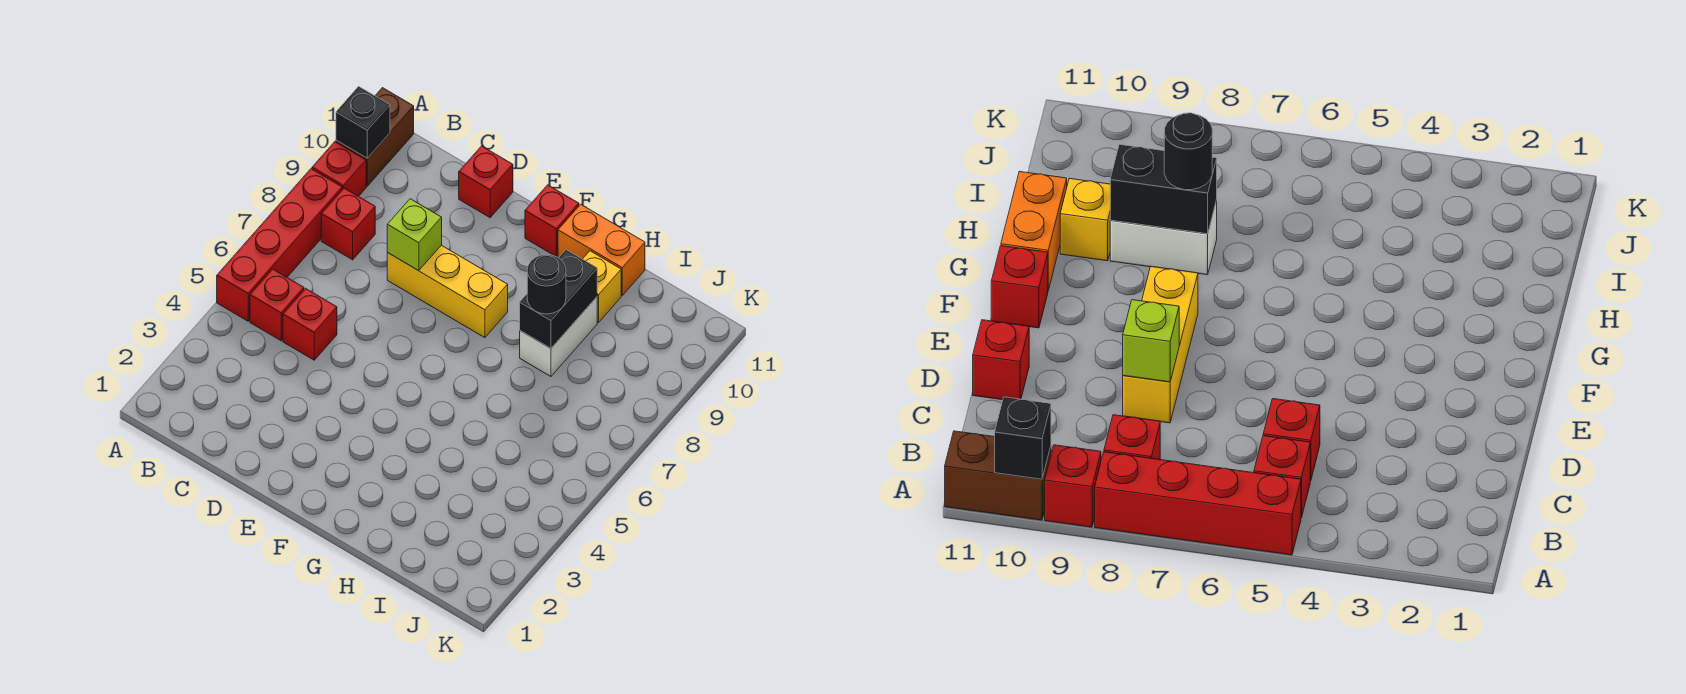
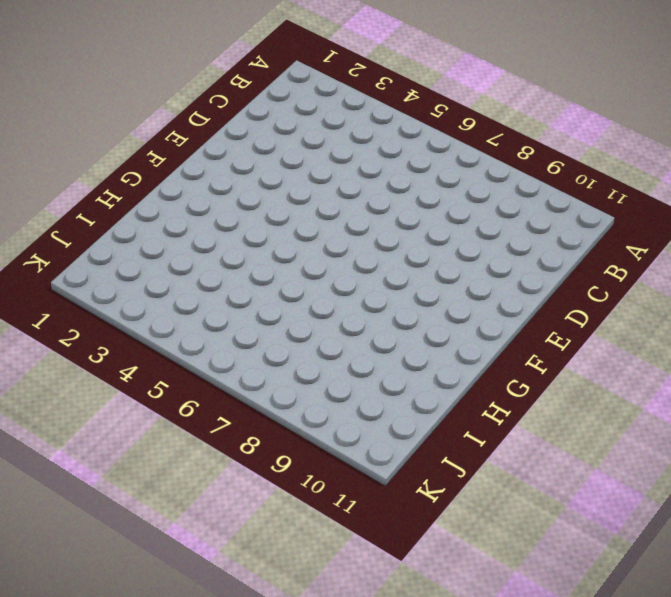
none -> red brick A5:A8 level 1
none -> red brick A9 level 1
none -> brown brick A10:A11 level 1

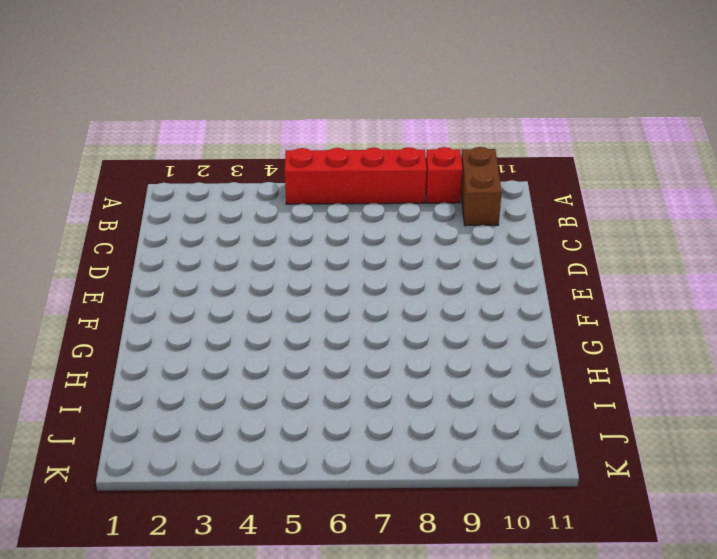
brown brick A10:B10 level 1 -> brown brick A10:A11 level 1
none -> red brick B5 level 1
none -> red brick B8 level 1
none -> red brick C5 level 1

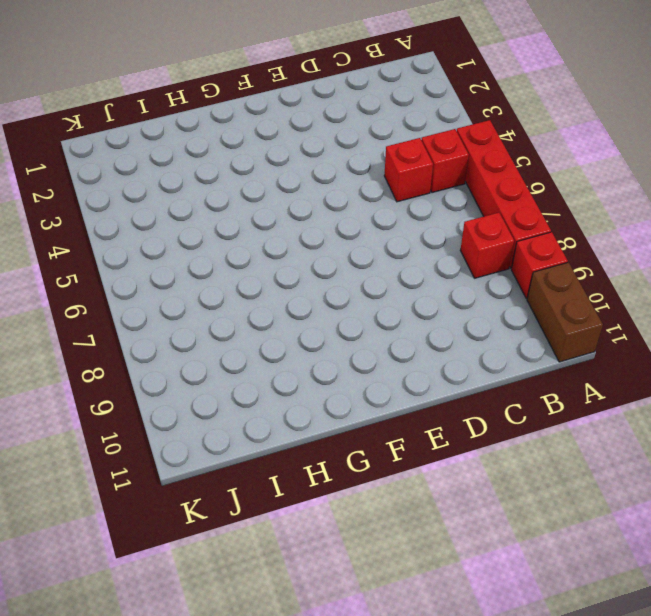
none -> yellow brick D8:F8 level 1
none -> red brick D11 level 1
none -> red brick F11 level 1

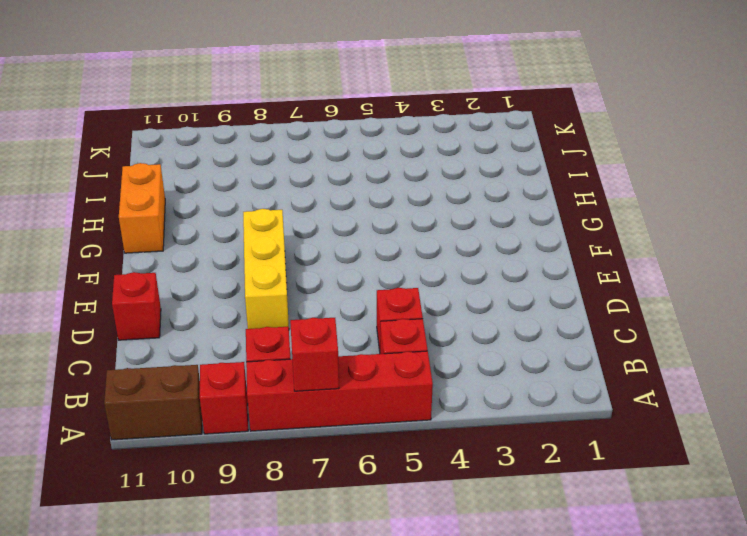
red brick A7 level 2 -> red brick F11 level 1
none -> white brick H8:H9 level 1
none -> yellow brick H10 level 1
none -> black brick A10 level 2

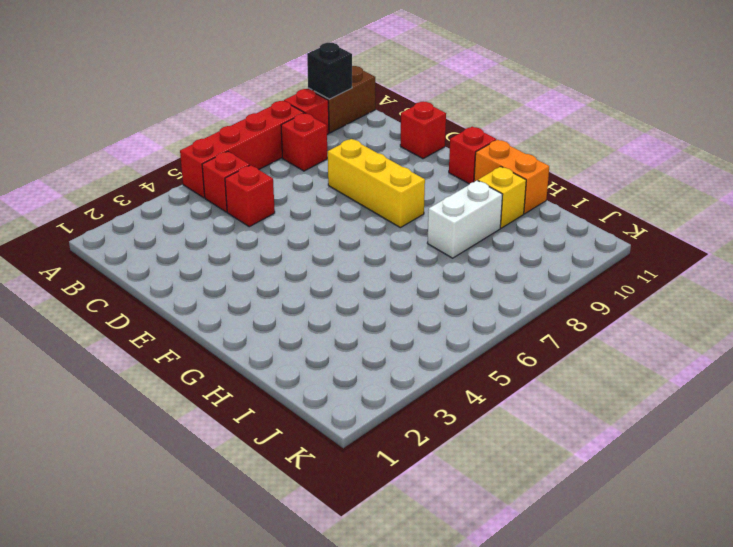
none -> lime brick D8 level 2
none -> black brick H8:H9 level 2
none -> black round brick H8 level 3

